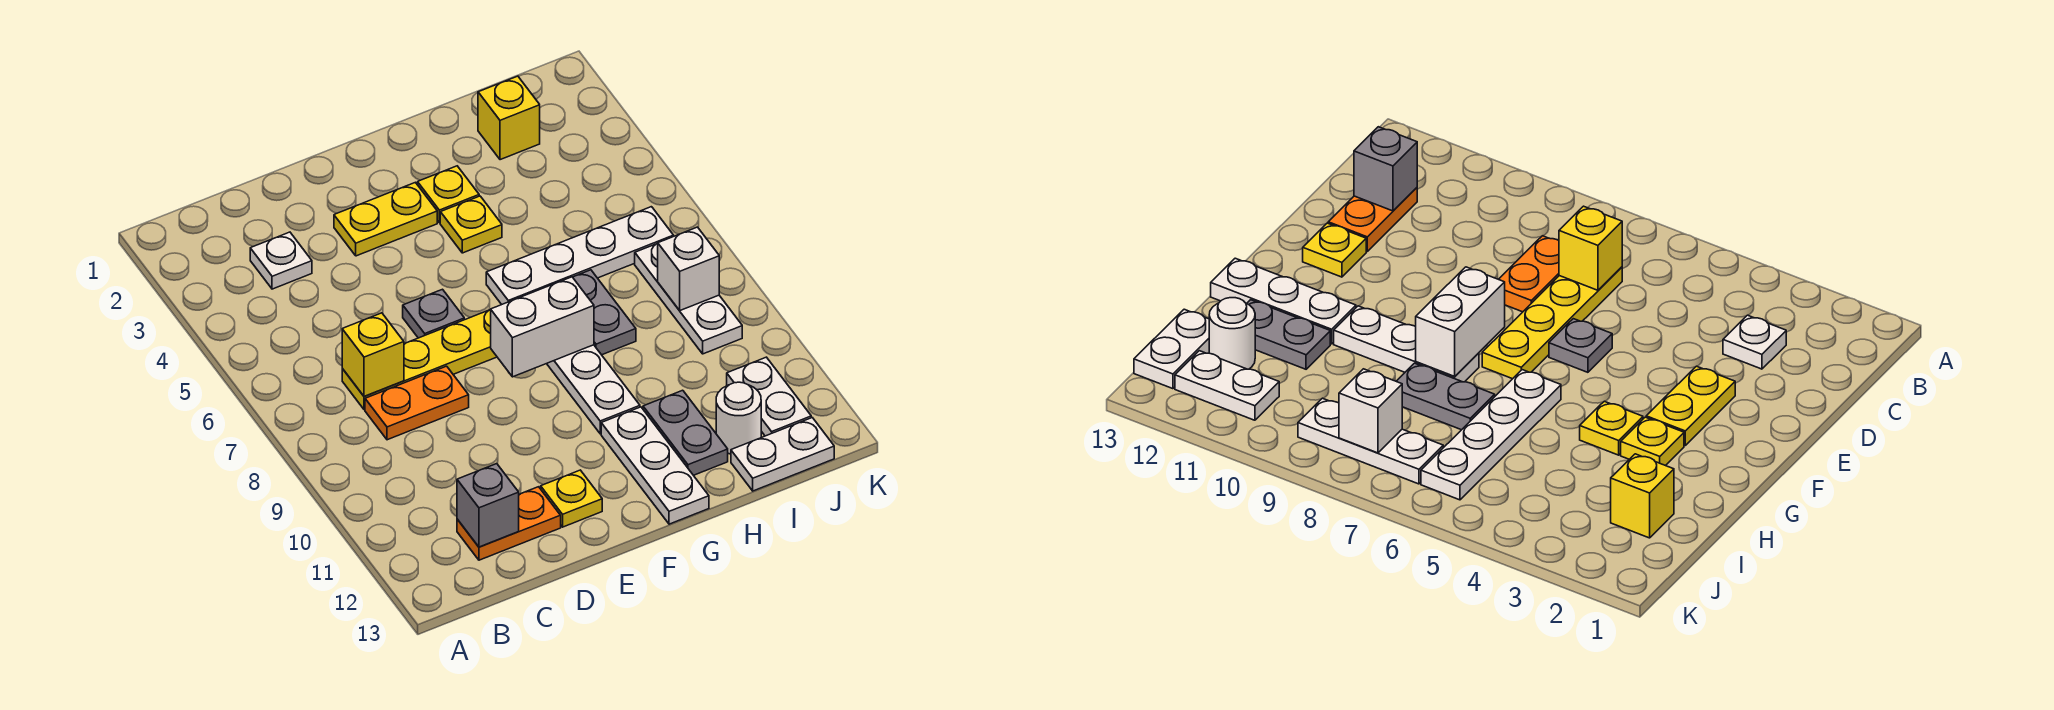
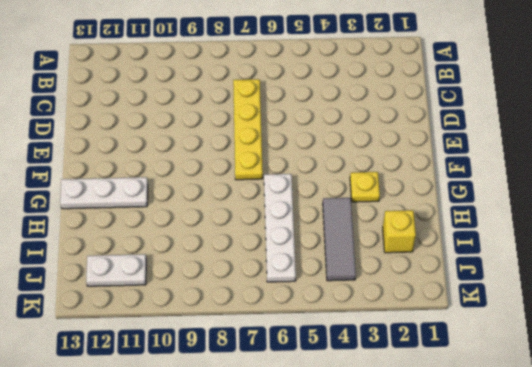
grey tile H4:J4 level 1 -> none
none -> white plate C3 level 1
none -> orange plate C8:D8 level 1
none -> orange plate C12:D12 level 1

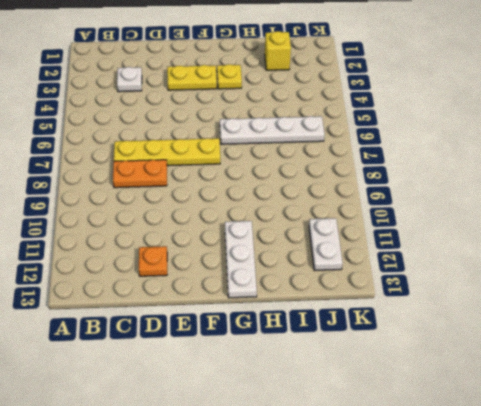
orange plate D12 level 1 -> orange plate C12:D12 level 1
none -> grey plate E6 level 1
none -> yellow plate E12 level 1
none -> yellow plate G4 level 1

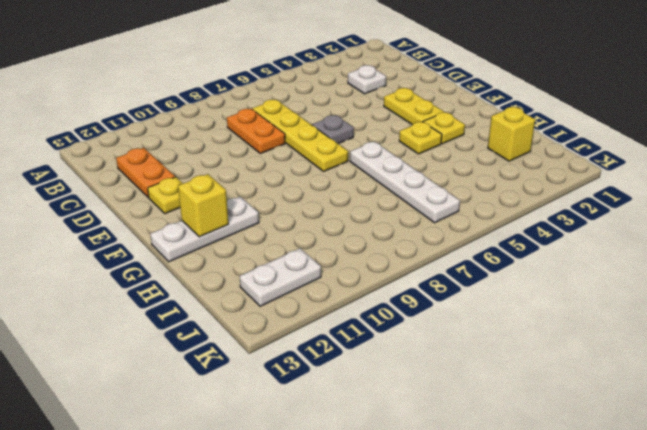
yellow brick G12 level 2 -> yellow brick C7 level 2
none -> white plate G8:G10 level 1
none -> grey plate H7:H8 level 1
none -> grey plate H11:H12 level 1

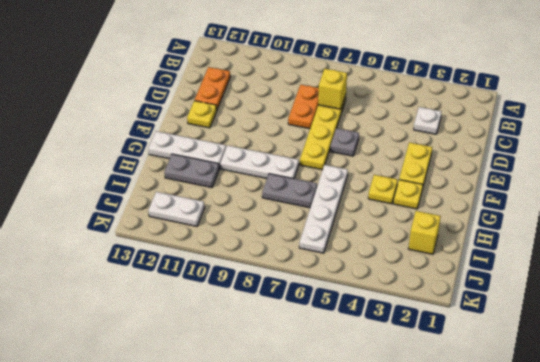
none -> white round brick I12 level 1
none -> white plate I13:J13 level 1
none -> white plate J7:J9 level 1

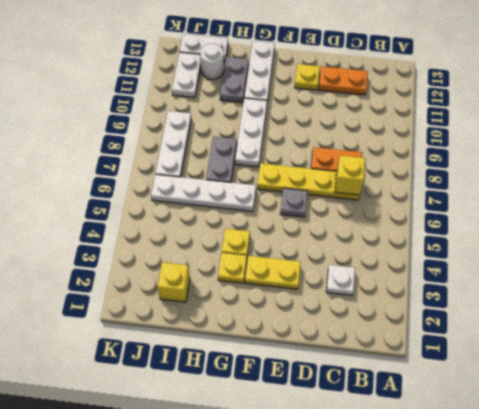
none -> grey brick C12 level 2
none -> white brick F8:G8 level 2
none -> white brick J8 level 2

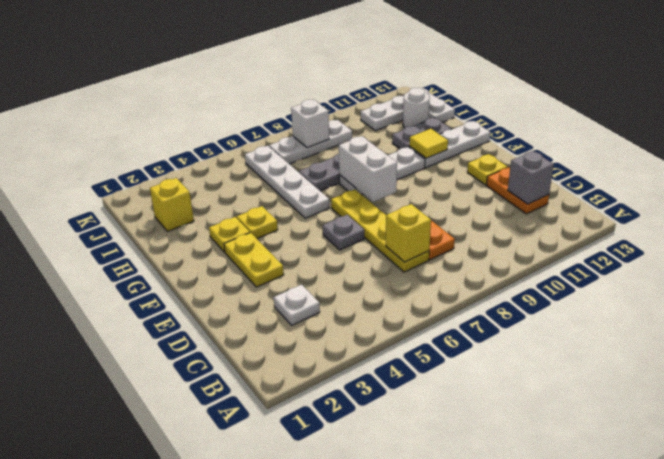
yellow tile G11 level 2 -> none

